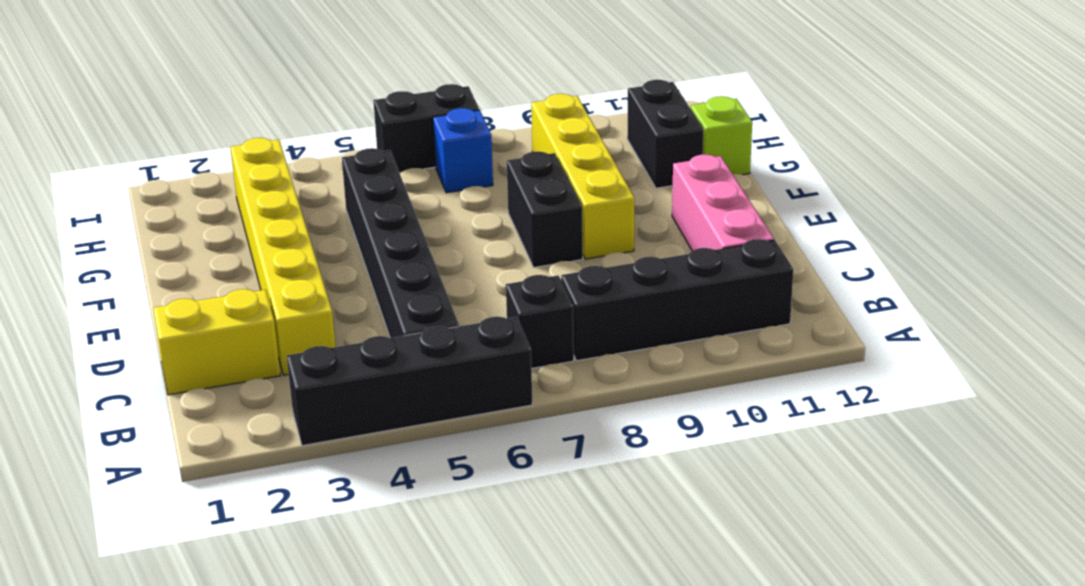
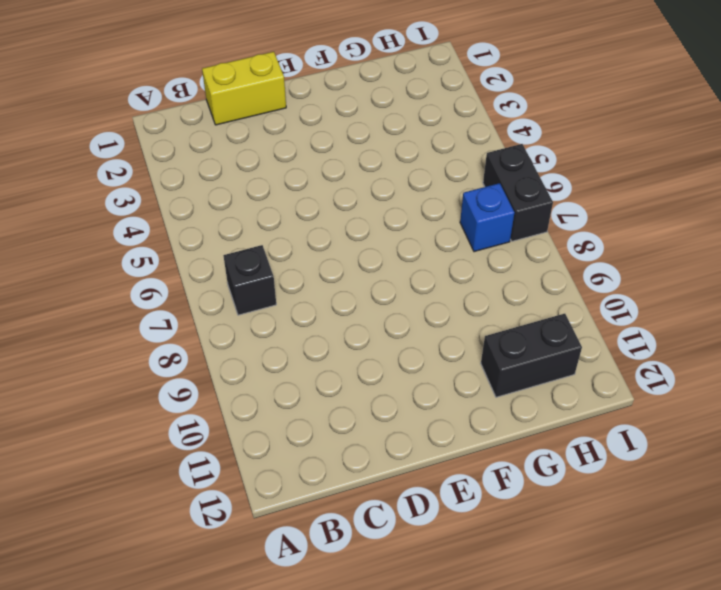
yellow brick C1:D1 level 1 -> yellow brick C1:C2 level 1
none -> black brick A3:A6 level 1
none -> black brick B5:G5 level 1
none -> black brick B8:B11 level 1

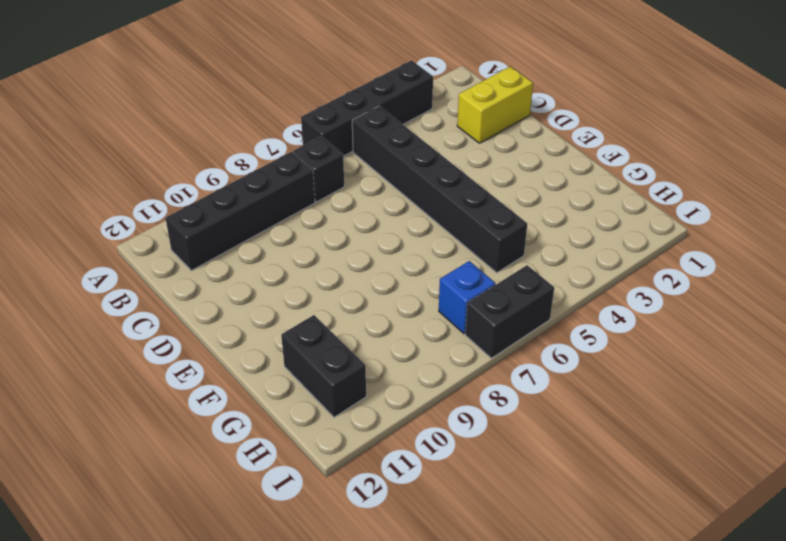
none -> yellow brick C3:H3 level 1
none -> pink brick C11:E11 level 1
none -> black brick E8:F8 level 1

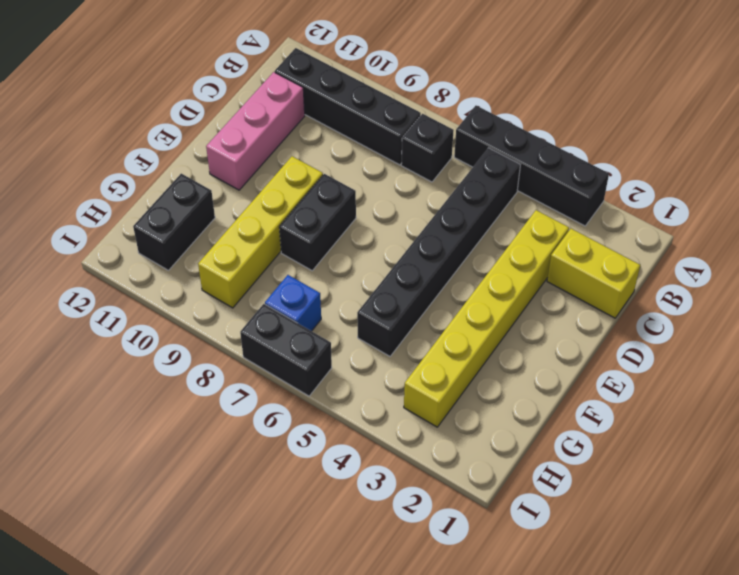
none -> lime brick G12 level 1

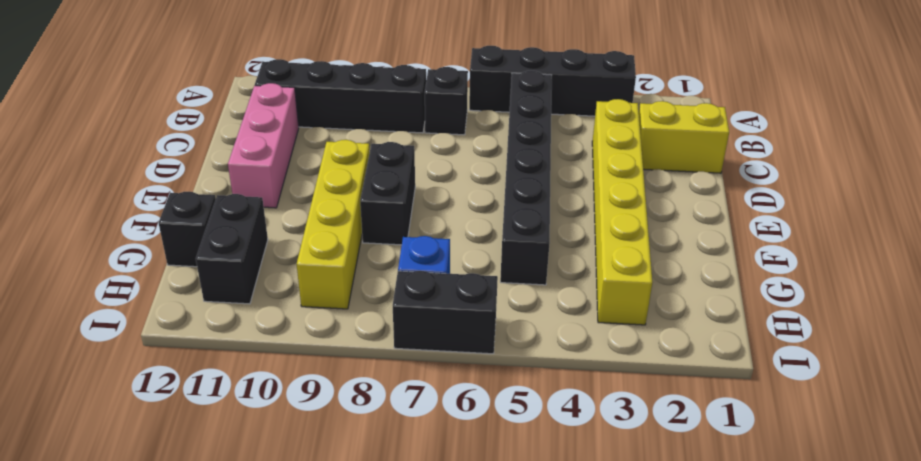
black brick G12 level 1 -> lime brick G12 level 1

